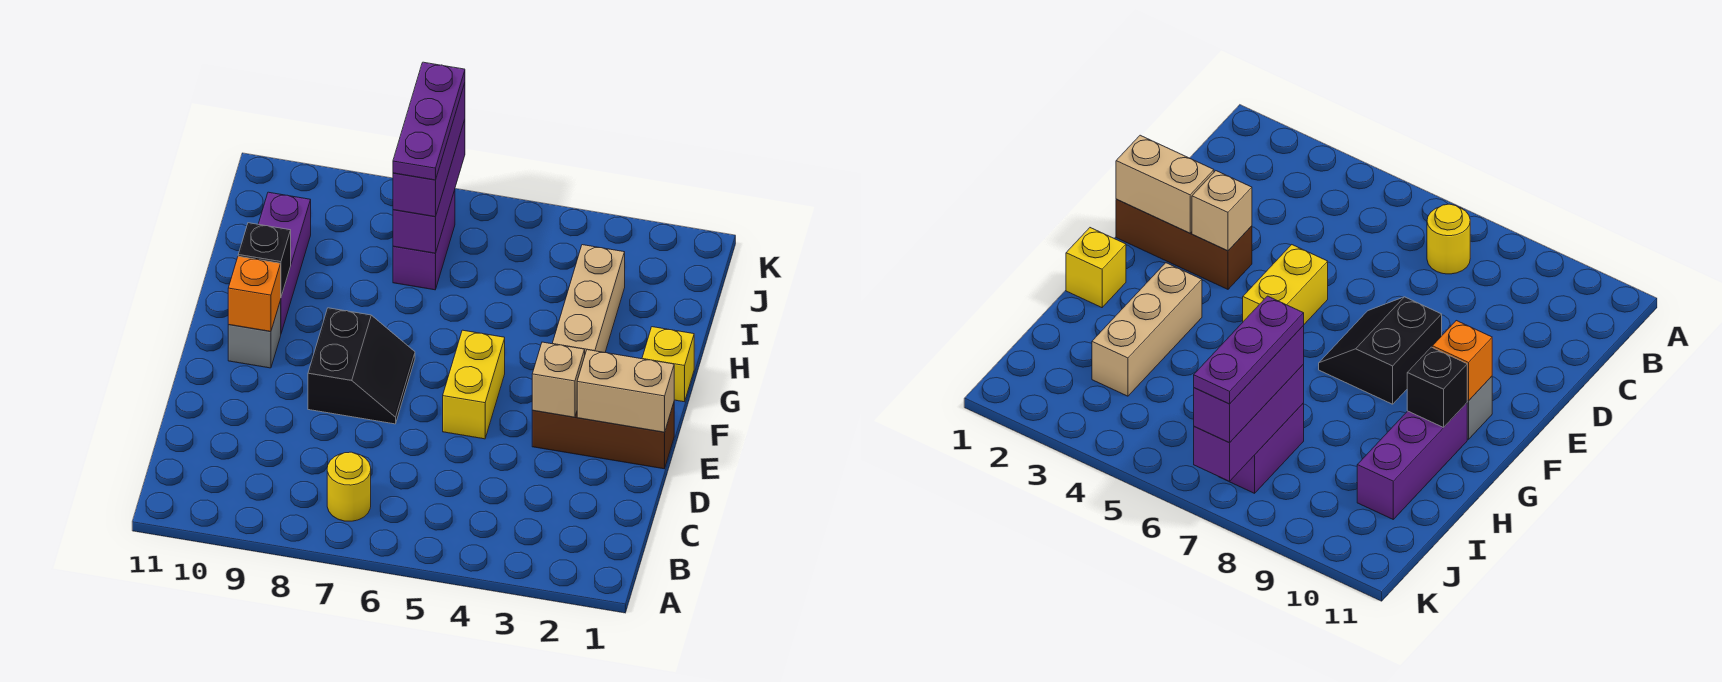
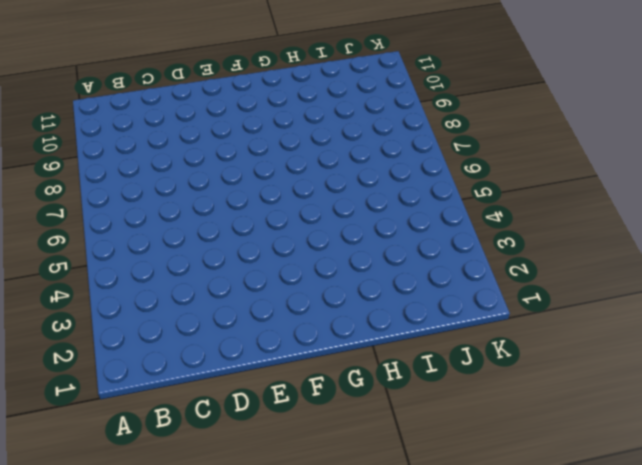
none -> yellow round brick B7 level 1
none -> brown brick E1:E3 level 1
none -> yellow brick E5:F5 level 1

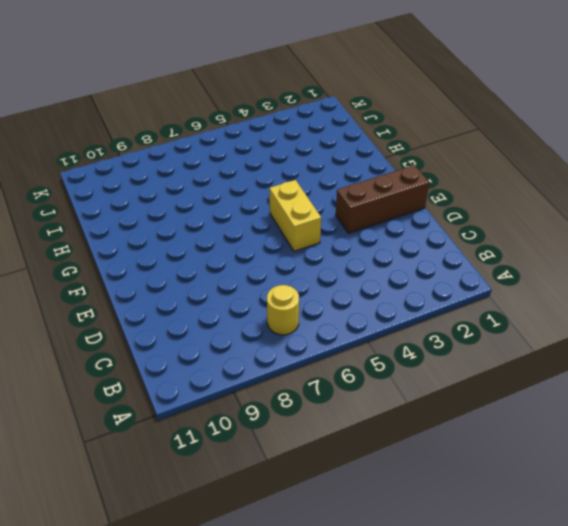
none -> black slope E7:F8 level 1 top 8
none -> grey brick F10 level 1
none -> yellow brick G1 level 1

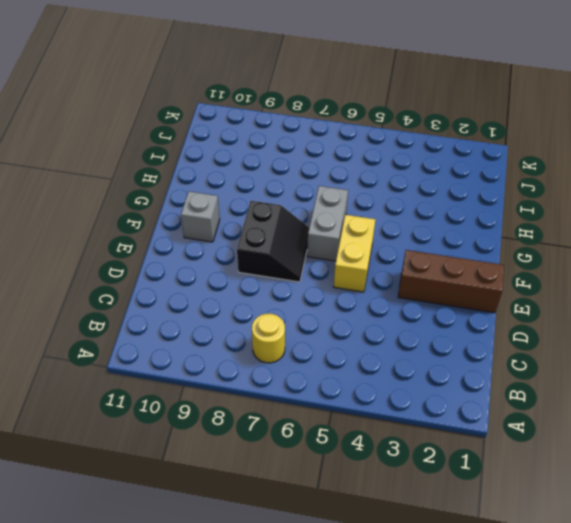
grey brick F6:G6 level 1 -> none
none -> yellow brick G1 level 1
none -> tan brick G3:I3 level 1
none -> purple brick G10:I10 level 1

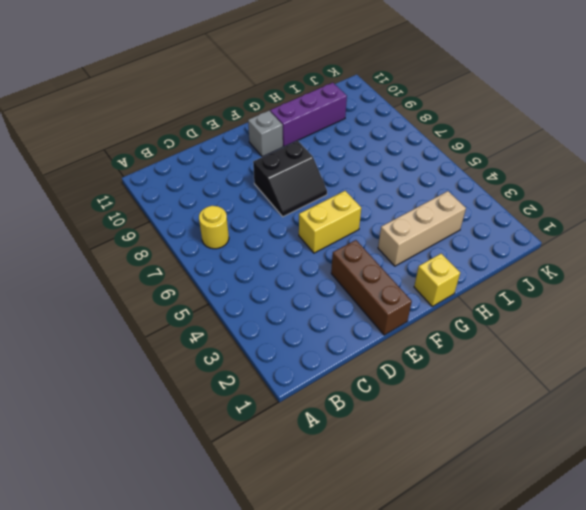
none -> purple brick I7:J7 level 1
none -> tan brick E1:E2 level 2
none -> tan brick E3 level 2

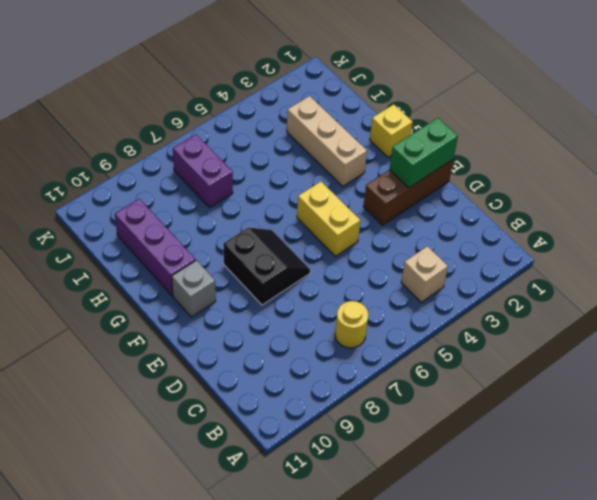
tan brick B4 level 1 -> tan brick E3 level 2
green brick E1:E2 level 2 -> tan brick E1:E2 level 2
none -> orange brick F10 level 2
none -> black brick G10 level 2
none -> purple brick I7:K7 level 2

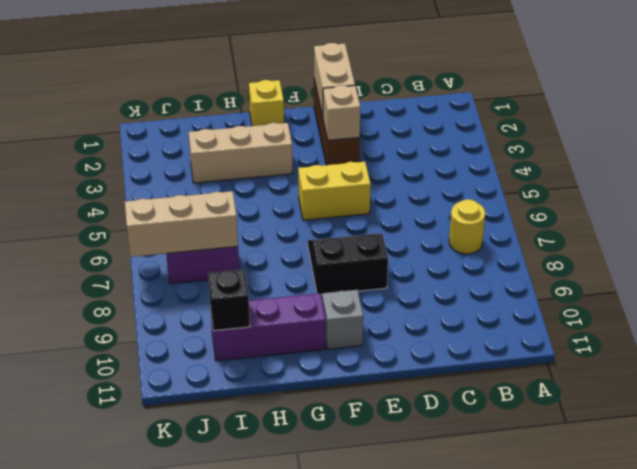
tan brick I7:K7 level 2 -> purple brick I7:K7 level 2
black brick I10 level 2 -> black brick G10 level 2
none -> orange brick F10 level 2
none -> purple brick I7:K7 level 3
none -> purple plate I7:K7 level 4

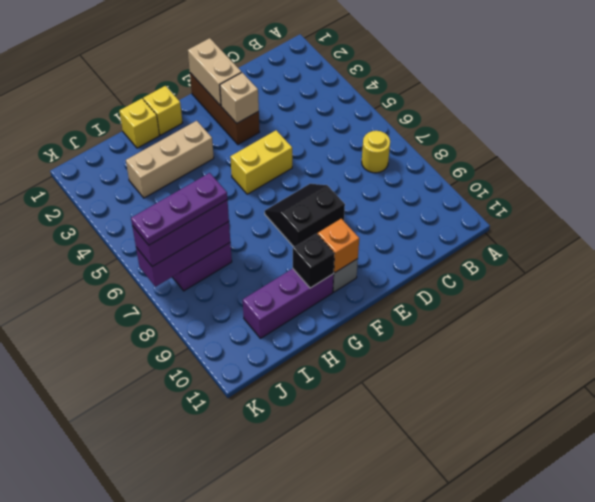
yellow brick H1 level 1 -> none

